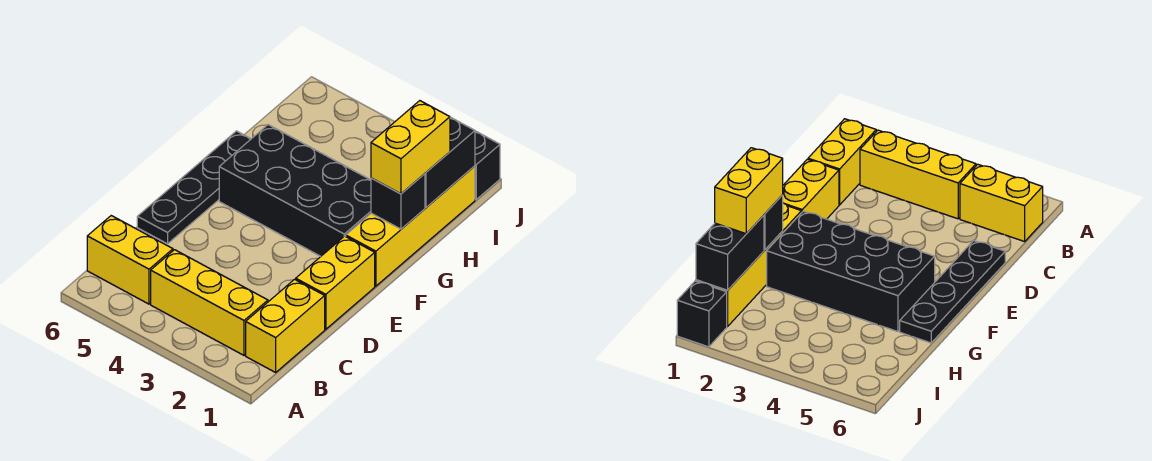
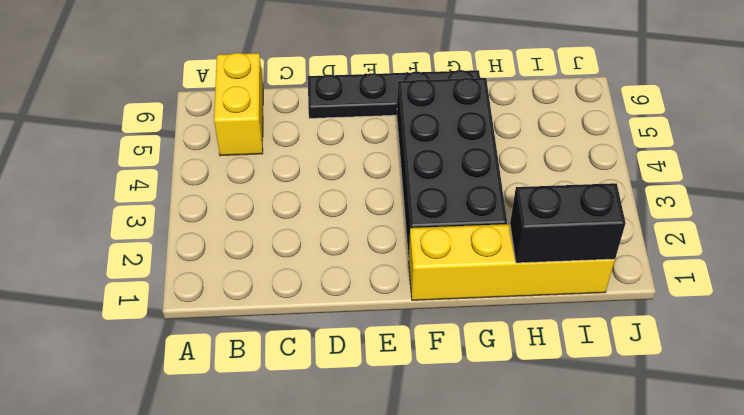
none -> yellow brick B1:C1 level 1
none -> yellow brick B2:B4 level 1

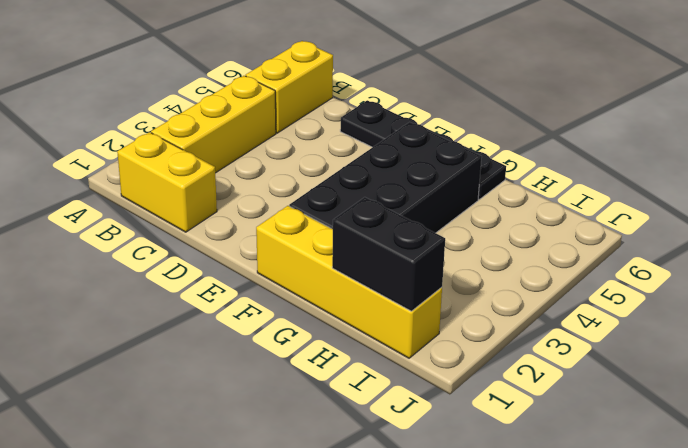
none -> yellow brick D1:E1 level 1
none -> black brick J1 level 1

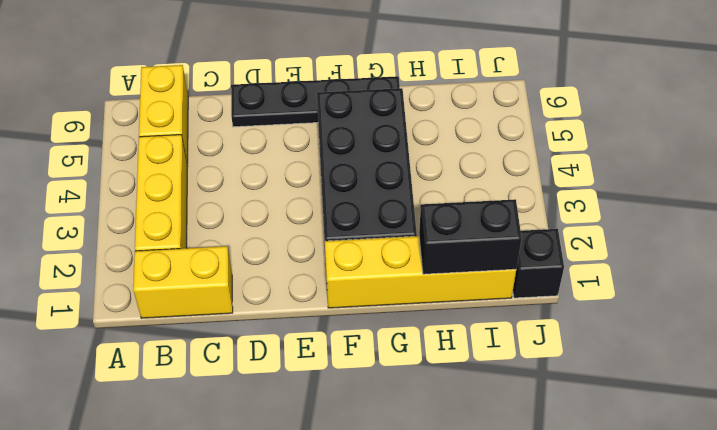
none -> yellow brick D1:E1 level 1
none -> black brick G1 level 2

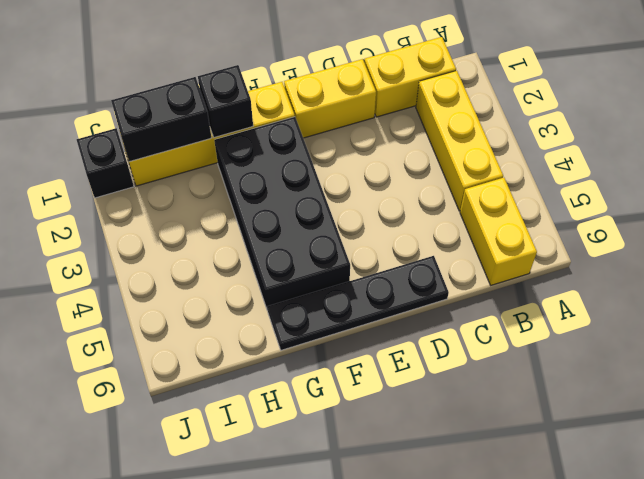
none -> yellow brick G1:H1 level 3

